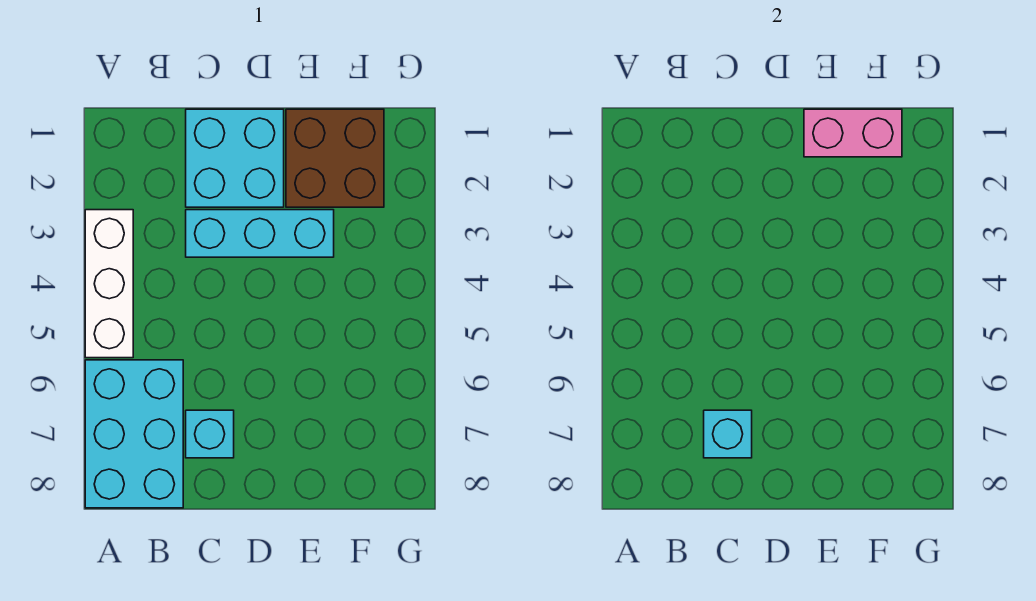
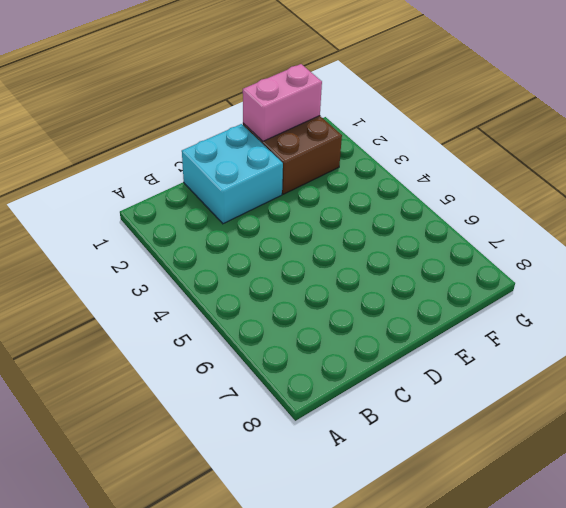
none -> white brick A3:A5 level 1
none -> cyan brick A6:B8 level 1

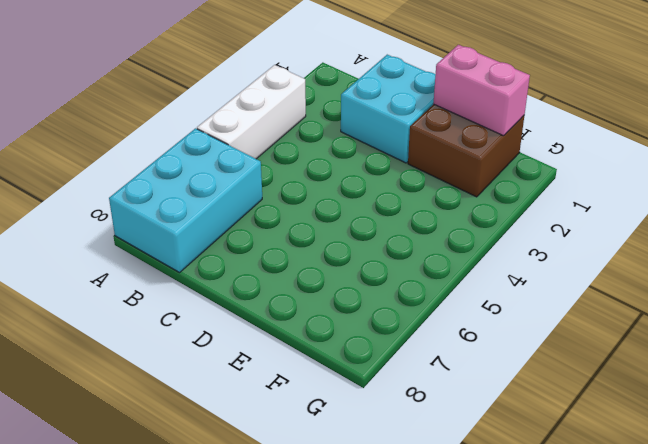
none -> cyan brick C3:E3 level 1
none -> cyan brick C7 level 1

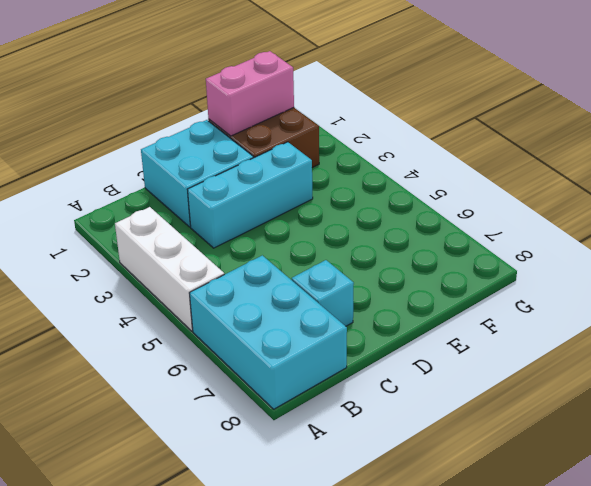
none -> cyan brick C7 level 2

